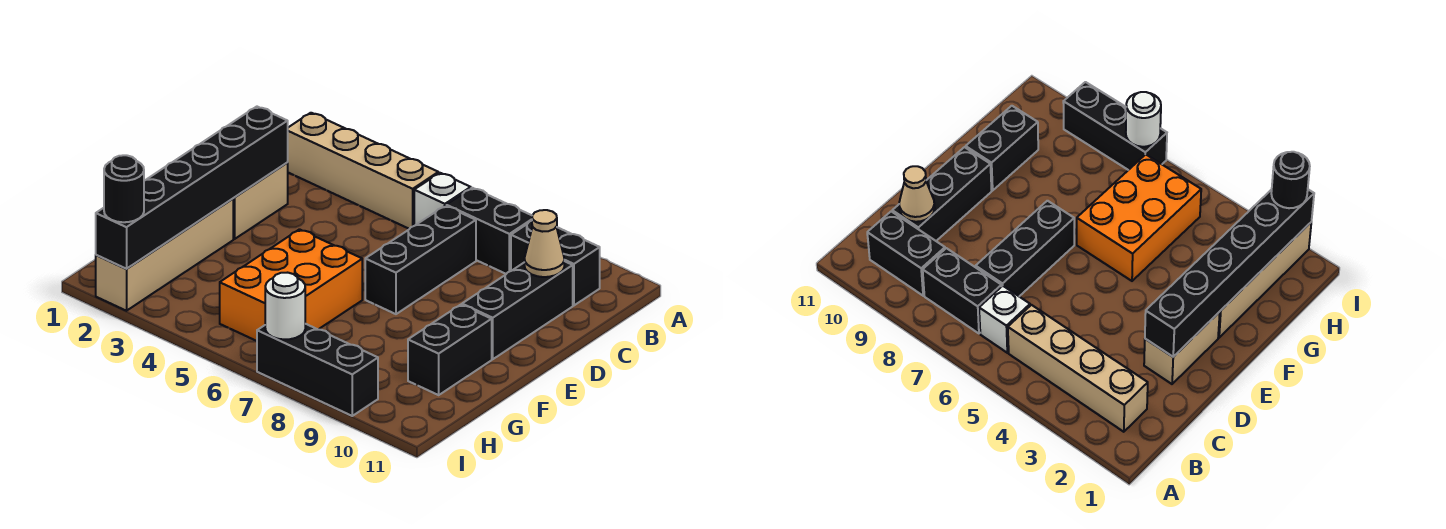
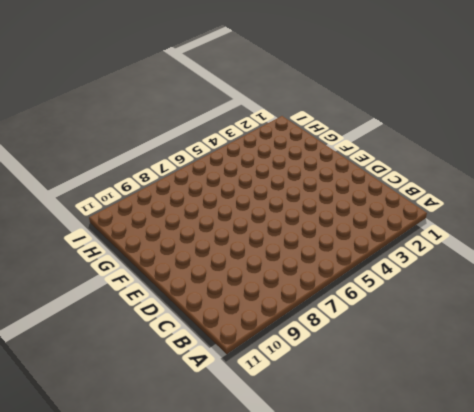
none -> tan brick B2:B5 level 1
none -> white brick B6 level 1
none -> black brick B7:B8 level 1

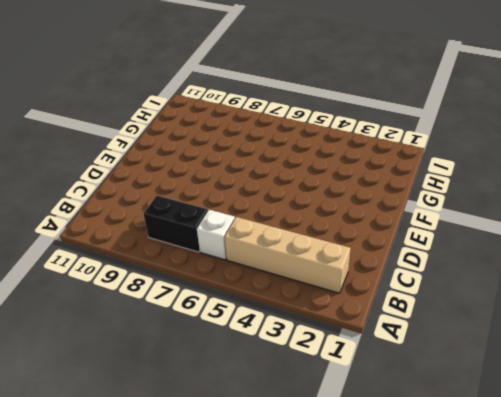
none -> black brick B9:B10 level 1
none -> black brick C7:E7 level 1
none -> black brick C10:E10 level 1

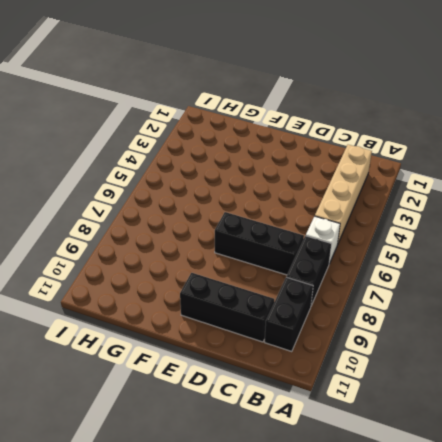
none -> tan brick D2:E2 level 1
none -> tan brick F2:I2 level 1
none -> orange brick F5:H6 level 1

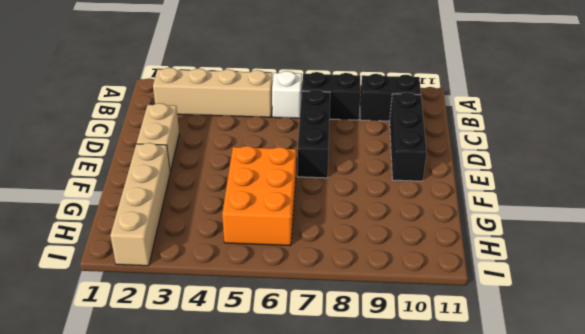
none -> black brick F10:G10 level 1
none -> black brick I7:I9 level 1
none -> tan cone C10 level 2

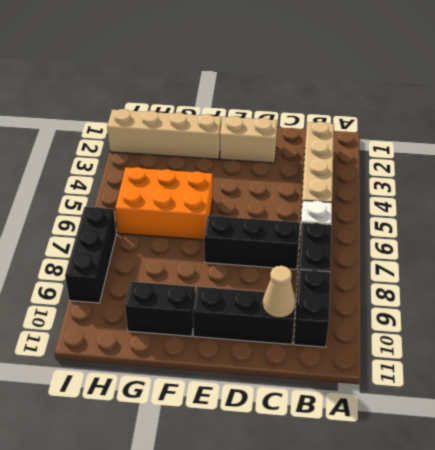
none -> black brick D2:I2 level 2
none -> white round brick I7 level 2
none -> black round brick I2 level 3

